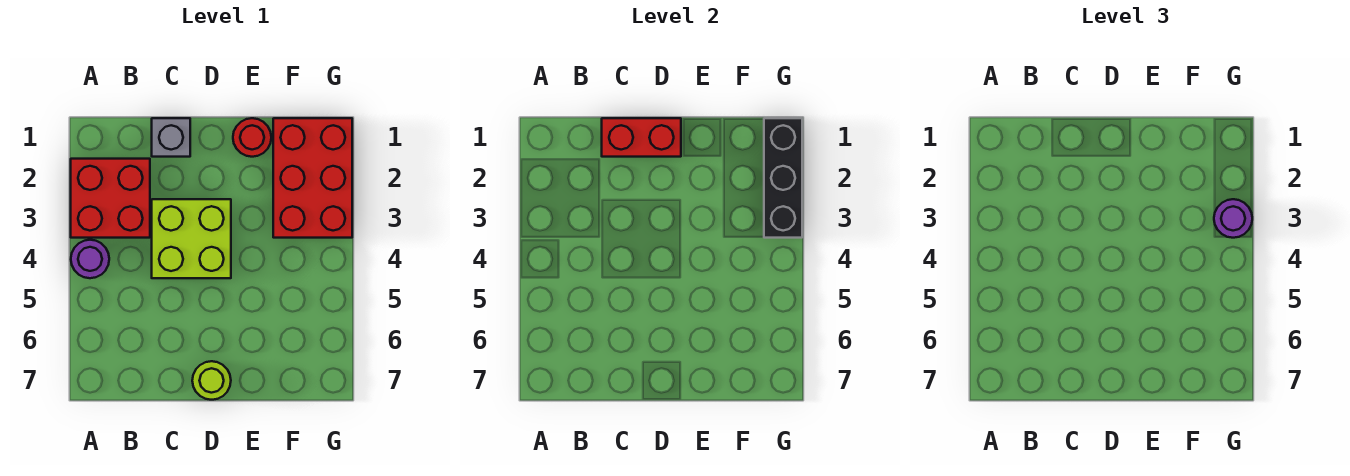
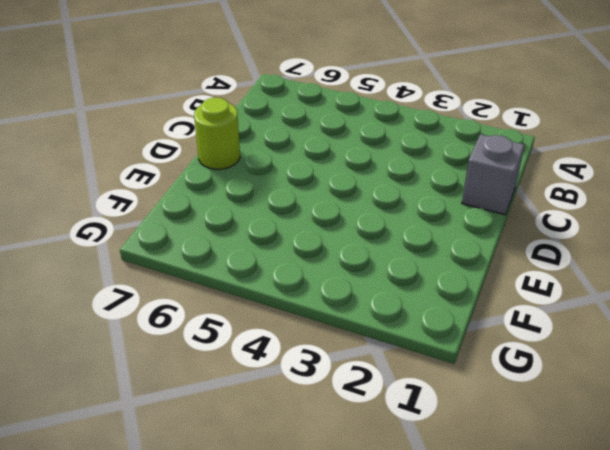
none -> red brick A2:B3 level 1
none -> purple round brick A4 level 1

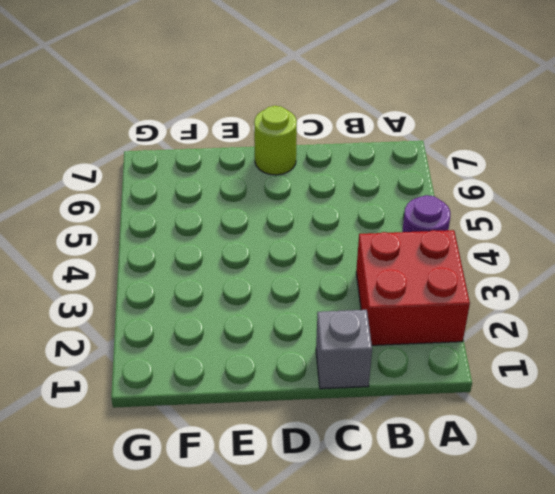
none -> lime brick C3:D4 level 1
none -> red round brick E1 level 1

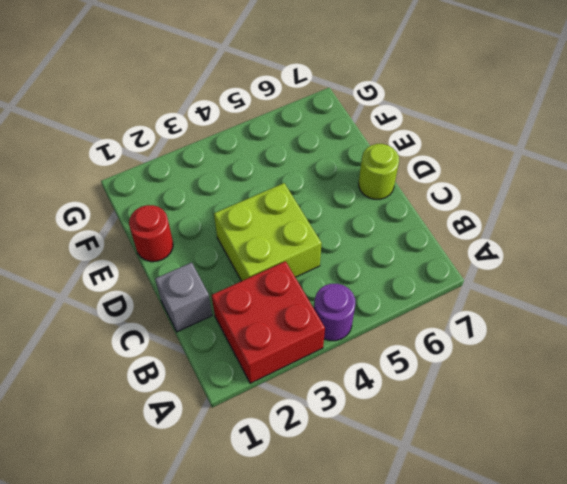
none -> red brick F1:G3 level 1
none -> red brick C1:D1 level 2

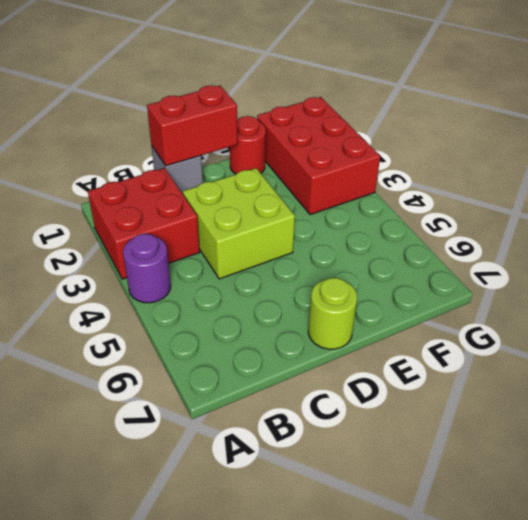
none -> black brick G1:G3 level 2
none -> purple round brick G3 level 3

